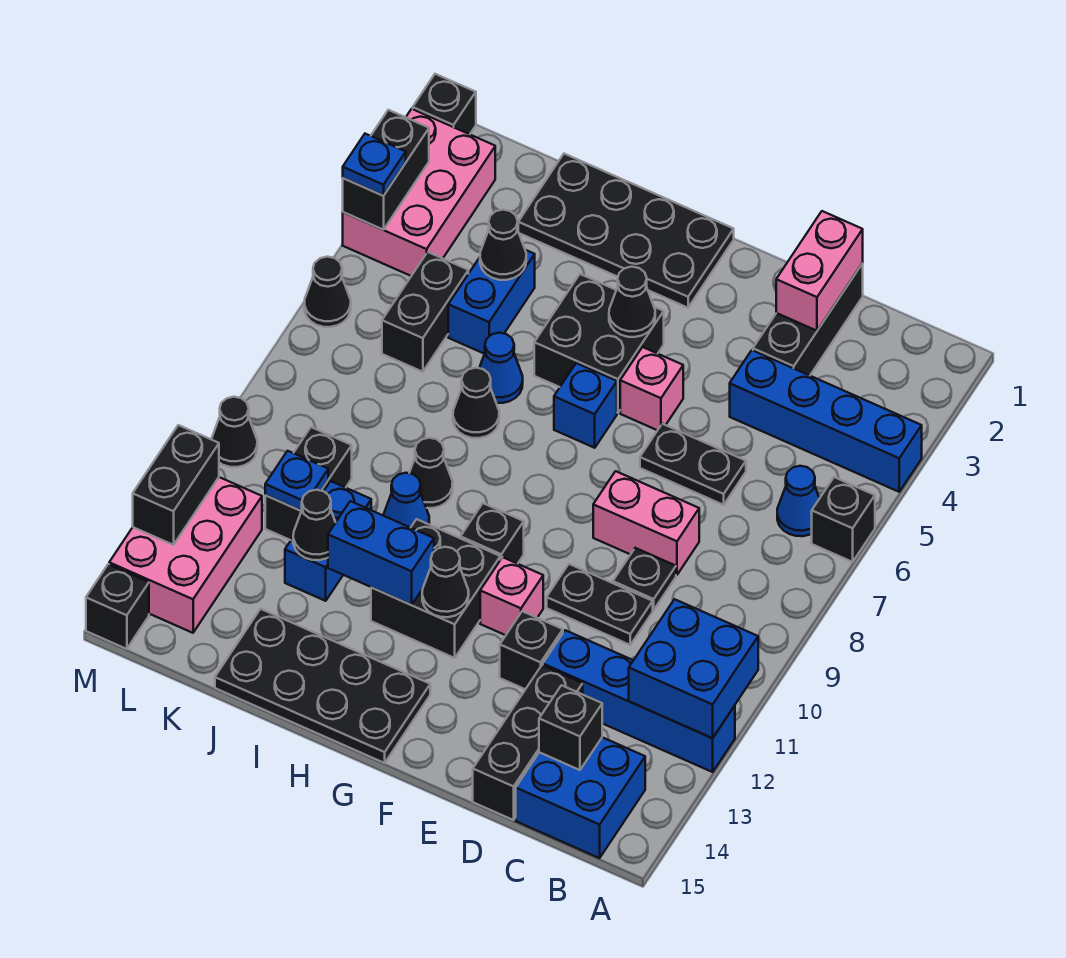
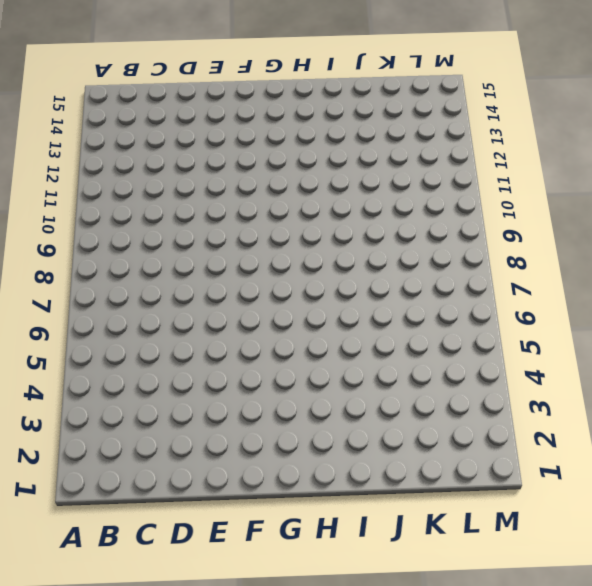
none -> blue brick A4:D4 level 1
none -> black brick A6 level 1
none -> blue brick A12:D12 level 1
none -> blue cone B6 level 1

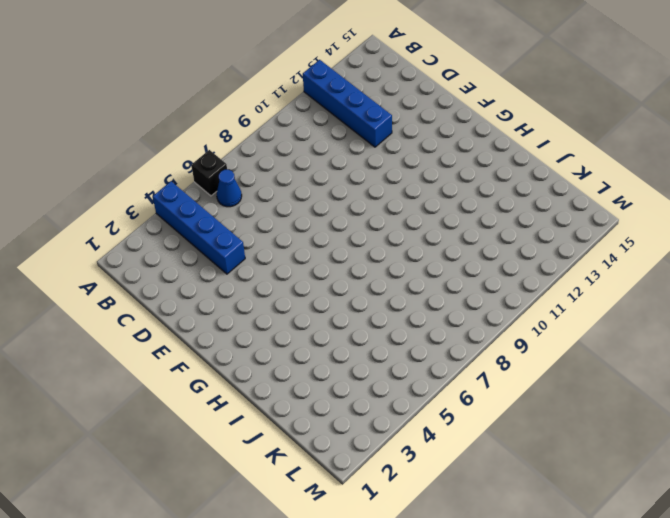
none -> blue brick B14:C15 level 1
none -> black brick D1:D3 level 1
none -> black plate D6:E6 level 1
none -> pink brick D8:E8 level 1

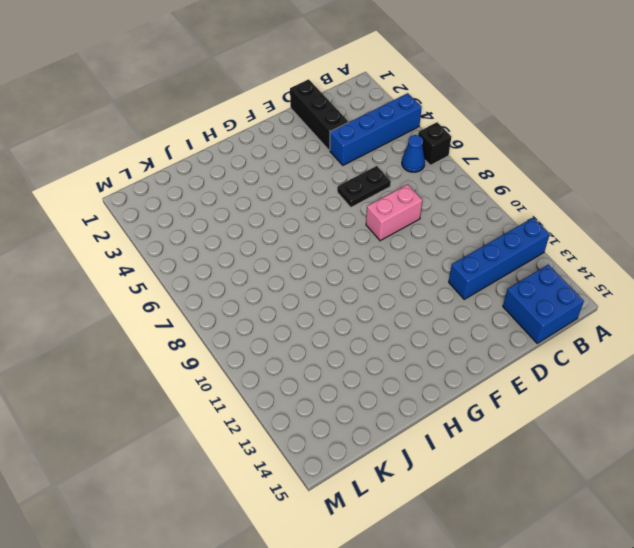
none -> black plate D9 level 1
none -> black plate D10:E10 level 1
none -> black brick D13:D15 level 1
none -> black brick E12 level 1

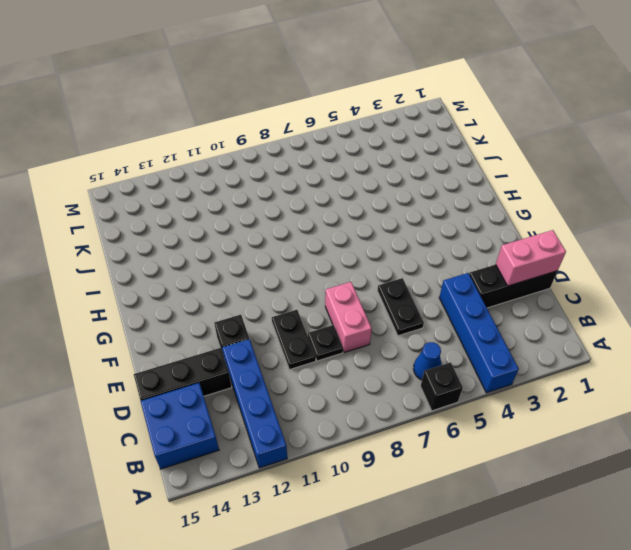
none -> pink brick F5 level 1
none -> pink brick F11 level 1
none -> black plate G1:J2 level 1
none -> black brick G4:H5 level 1

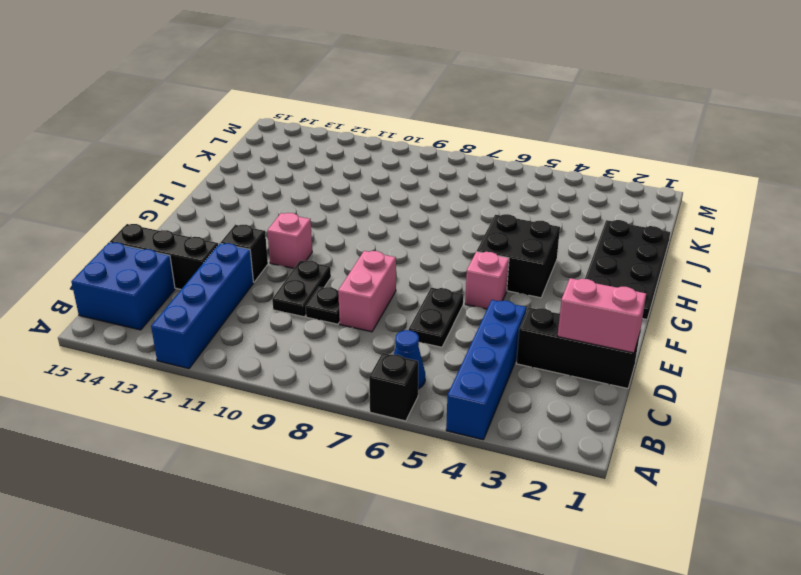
none -> blue brick G6 level 1
none -> black brick G10 level 1
none -> black brick G11:H12 level 1
none -> black plate G14:J15 level 1

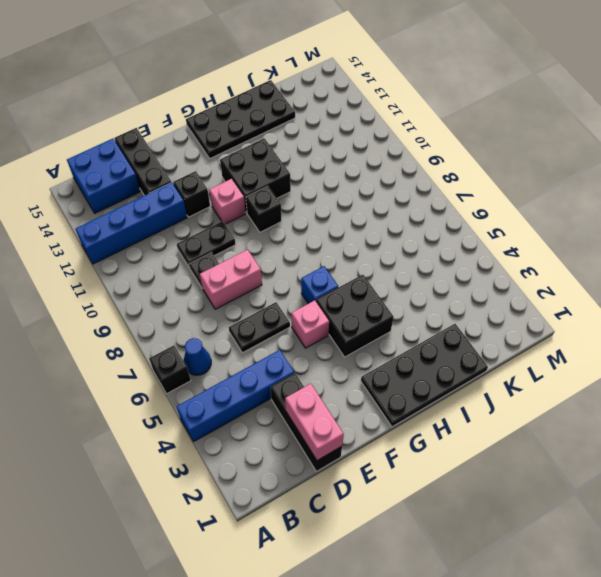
none -> blue cone I6 level 1
none -> black cone I7 level 1
none -> black cone I9 level 1
none -> blue cone I10 level 1

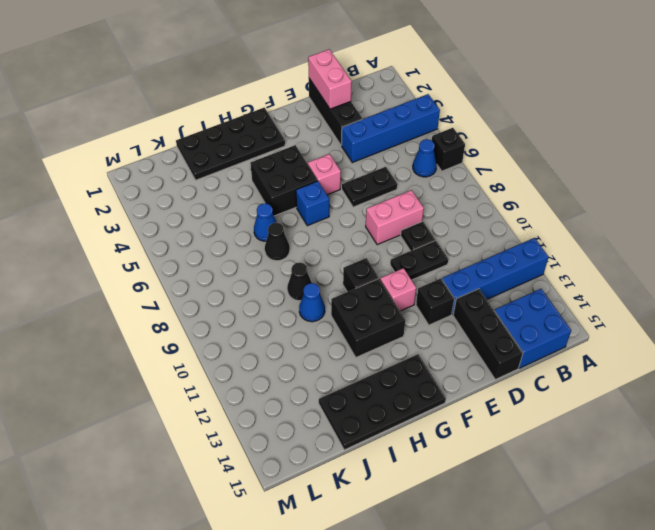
none -> blue brick J4:J5 level 1
none -> blue brick J11:J12 level 1
none -> black brick K5:K6 level 1
none -> black brick K10:K11 level 1

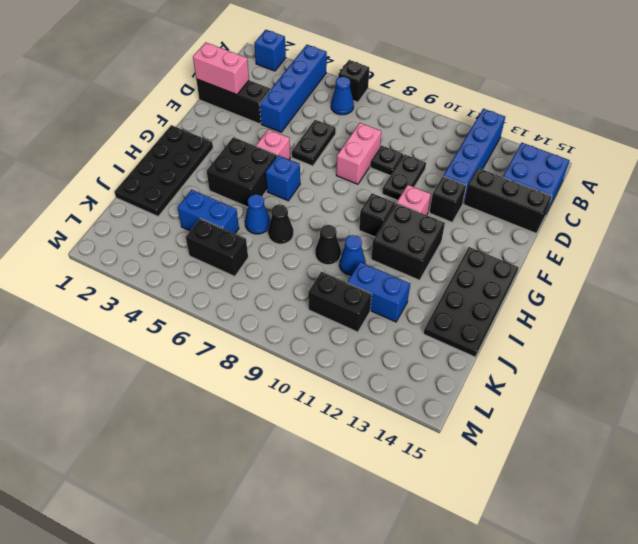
blue brick A2 level 1 -> none
none -> pink brick L2:M4 level 1
none -> pink brick L12:M14 level 1
none -> black brick M1 level 1
none -> black cone M6 level 1

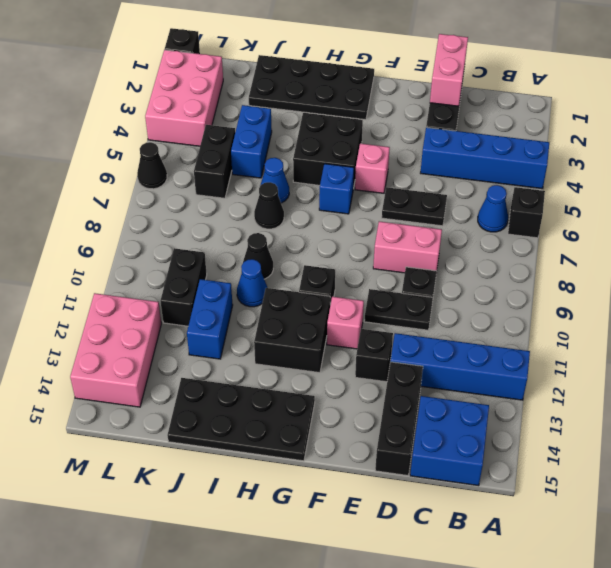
none -> black cone M10 level 1
none -> black brick M15 level 1
none -> blue brick A11:B12 level 2
none -> black brick C14 level 2

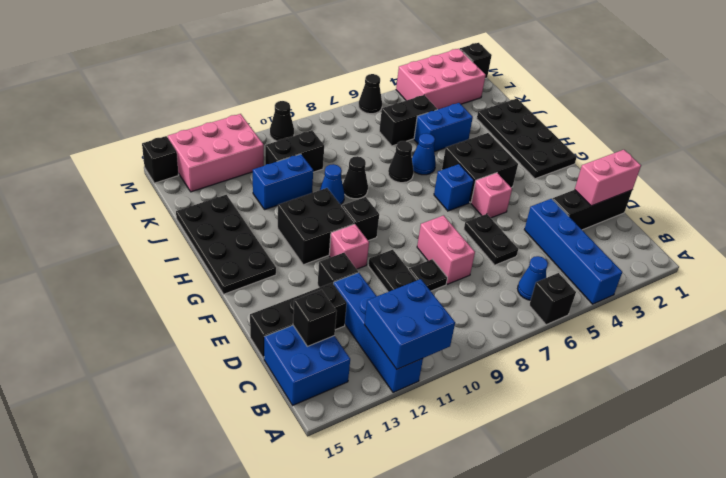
none -> black cone G4 level 2
none -> black cone G12 level 2
none -> blue brick H12:I12 level 2
none -> black cone J4 level 2

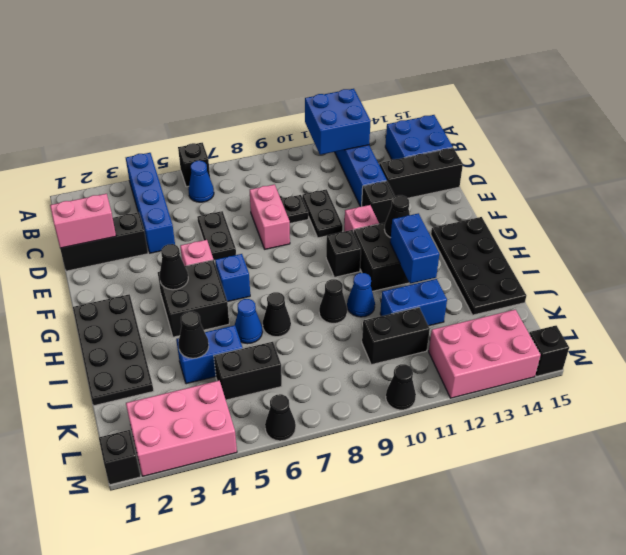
none -> black brick C14 level 2
none -> black cone J12 level 2
none -> blue plate K11 level 2
none -> black brick M3:M4 level 2

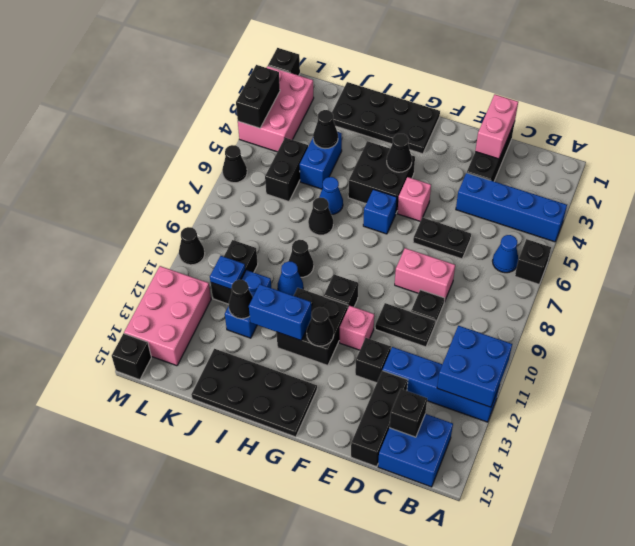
none -> black brick M12:M13 level 2
none -> blue plate M4 level 3

